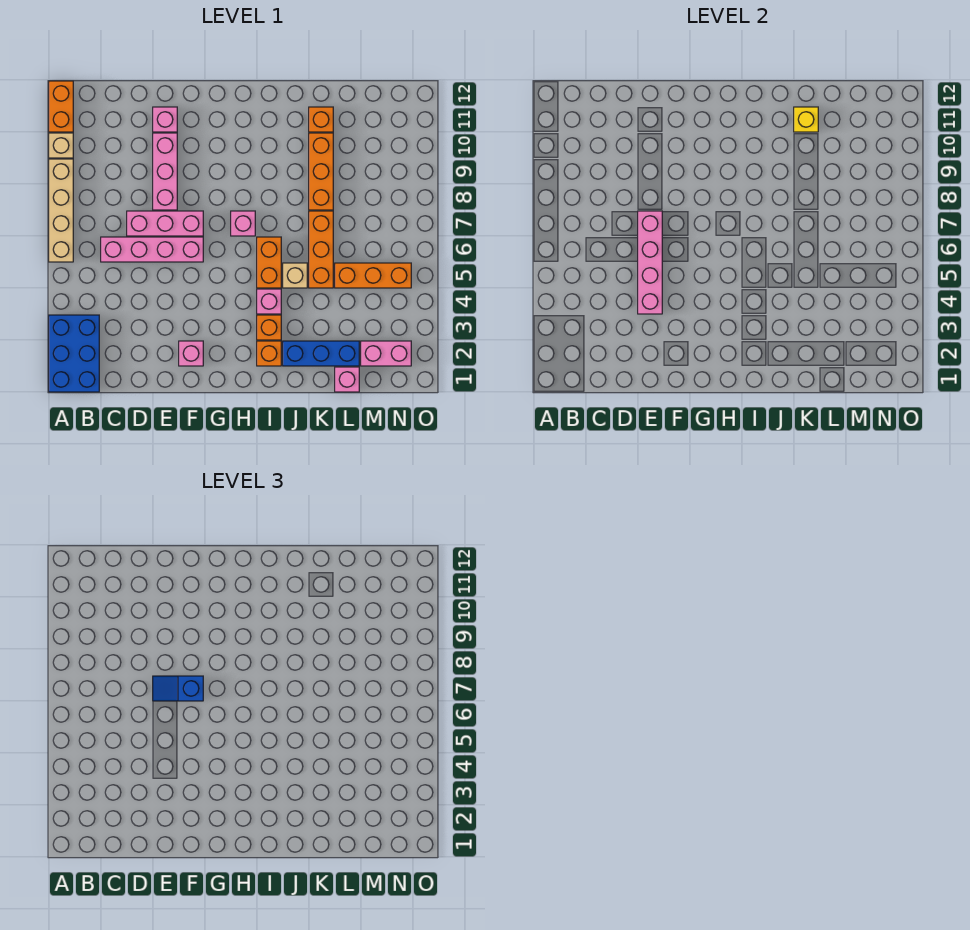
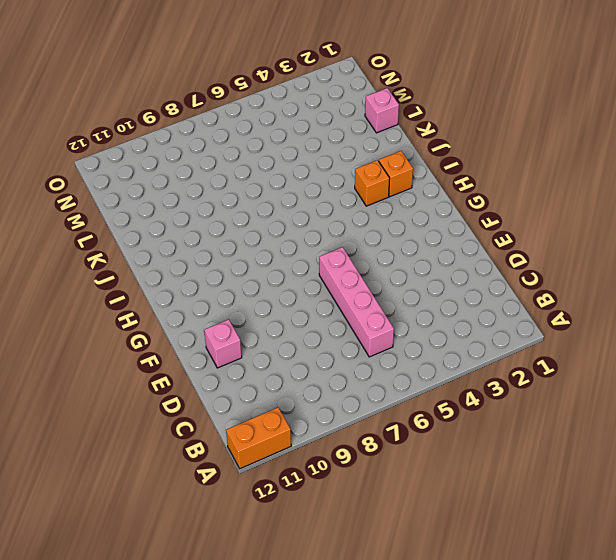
none -> blue brick A1:B3 level 1
none -> tan brick A6:A9 level 1
none -> tan brick A10 level 1

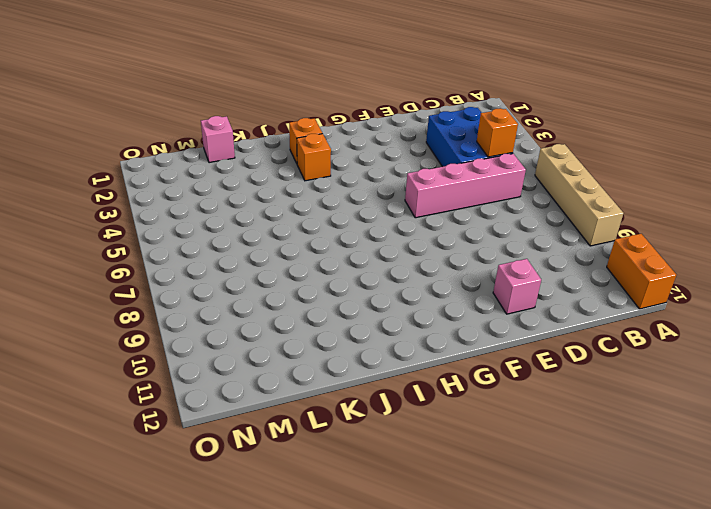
blue brick C3:D5 level 1 -> blue brick A1:B3 level 1
orange brick C5 level 2 -> orange brick K11 level 1
none -> tan brick A10 level 1
none -> pink brick D7:F7 level 1
none -> pink brick E8:E10 level 1

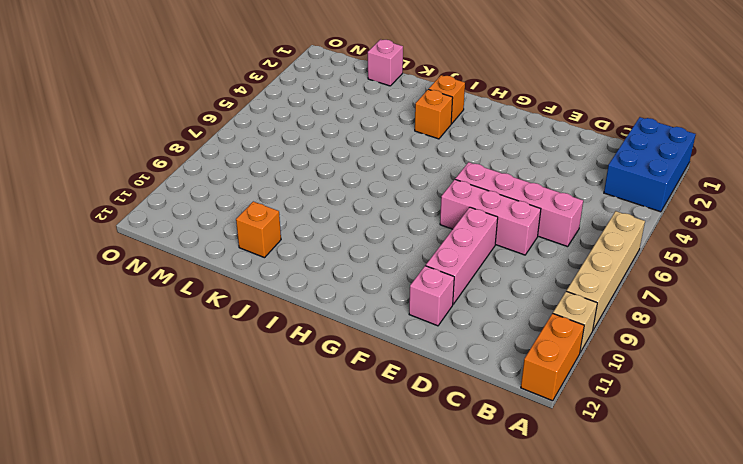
none -> pink brick F2 level 1
none -> pink brick H7 level 1
none -> pink brick I4 level 1

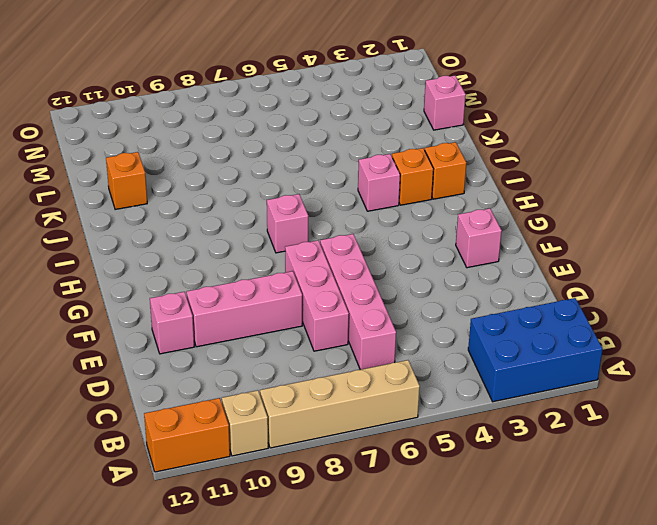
none -> orange brick I5:I6 level 1
none -> blue brick J2:L2 level 1
none -> tan brick J5 level 1

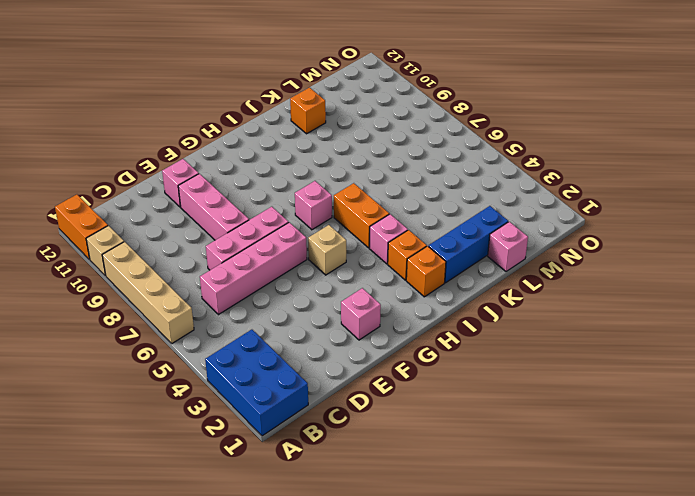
tan brick G5 level 1 -> tan brick J5 level 1
none -> orange brick K5:K7 level 1
none -> orange brick K8:K10 level 1
none -> orange brick L5:N5 level 1

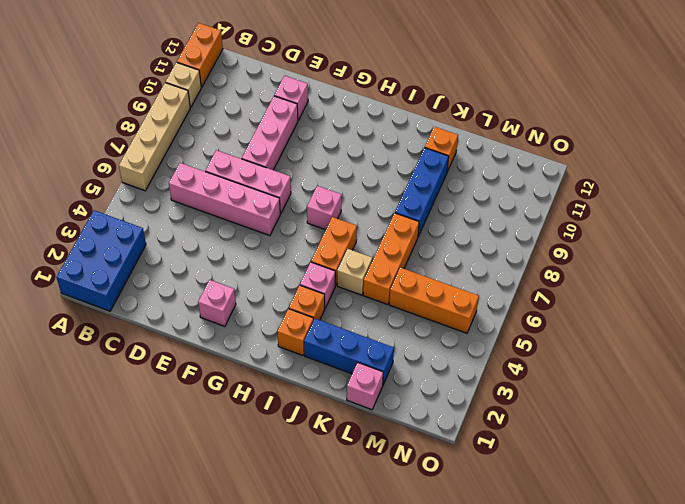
blue brick K8:K10 level 1 -> orange brick K8:K10 level 1
none -> pink brick M2:N2 level 1
none -> pink brick E4:E7 level 2
none -> yellow brick K11 level 2

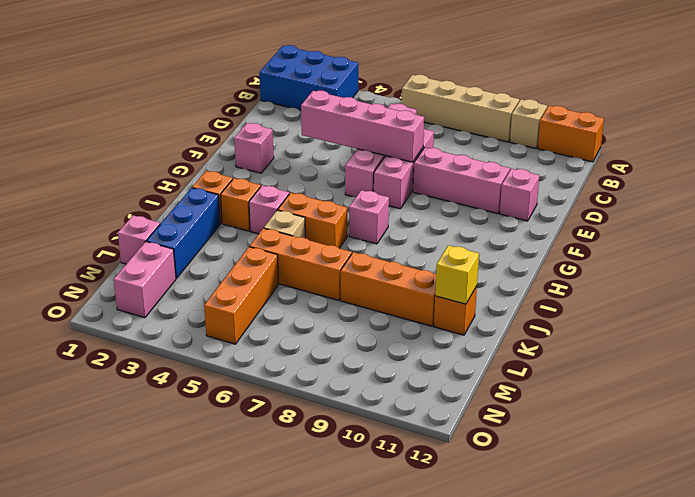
none -> blue slope E7:F7 level 3 top F

